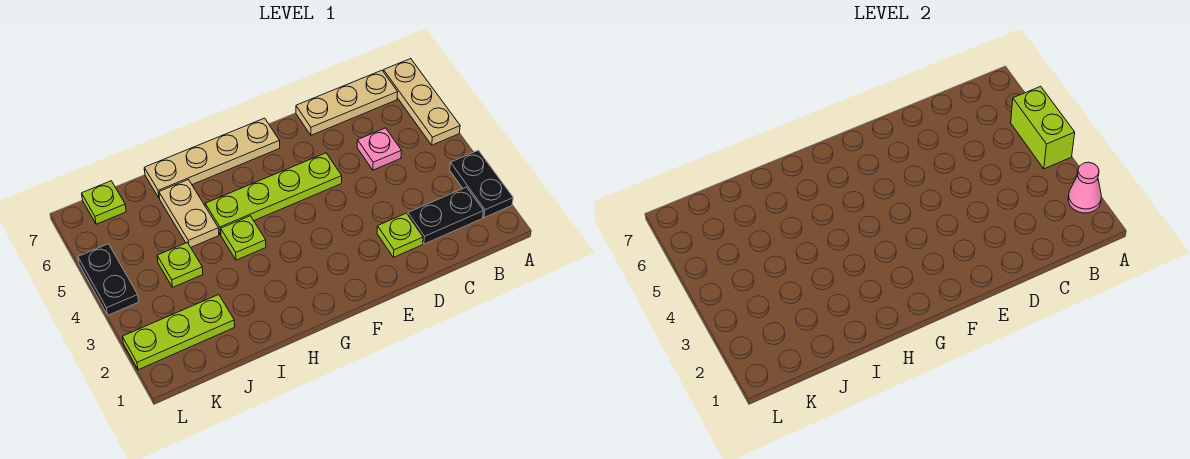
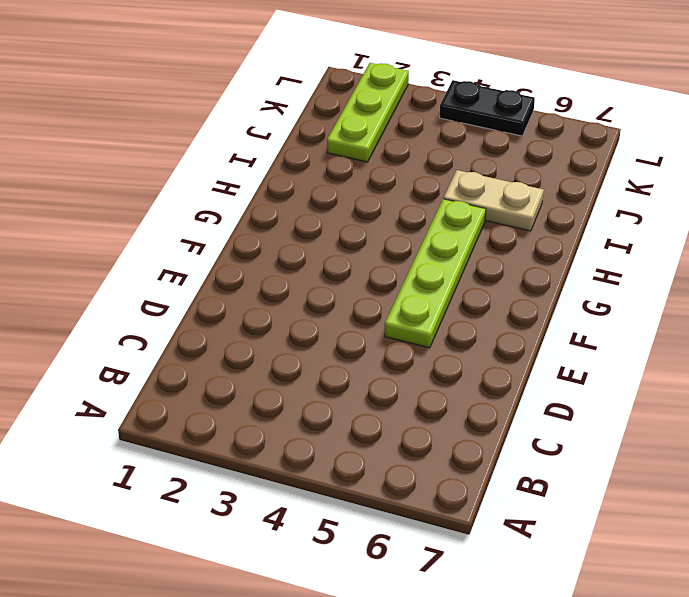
none -> black plate A2:A3 level 1
none -> tan plate A5:A7 level 1
none -> black plate B2:C2 level 1

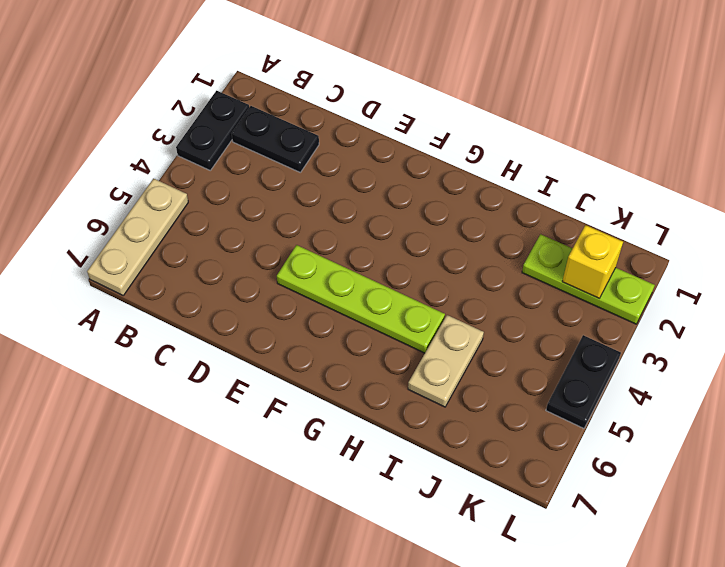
yellow brick K2 level 2 -> none
none -> tan plate B7:D7 level 1
none -> pink plate C5 level 1
none -> lime plate D2 level 1

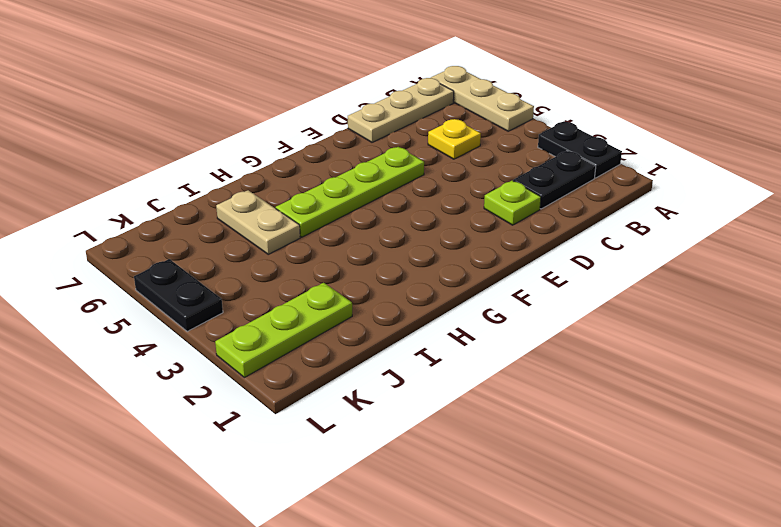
yellow plate C5 level 1 -> pink plate C5 level 1
none -> tan plate F7:I7 level 1
none -> lime plate H4 level 1
none -> lime plate J4 level 1

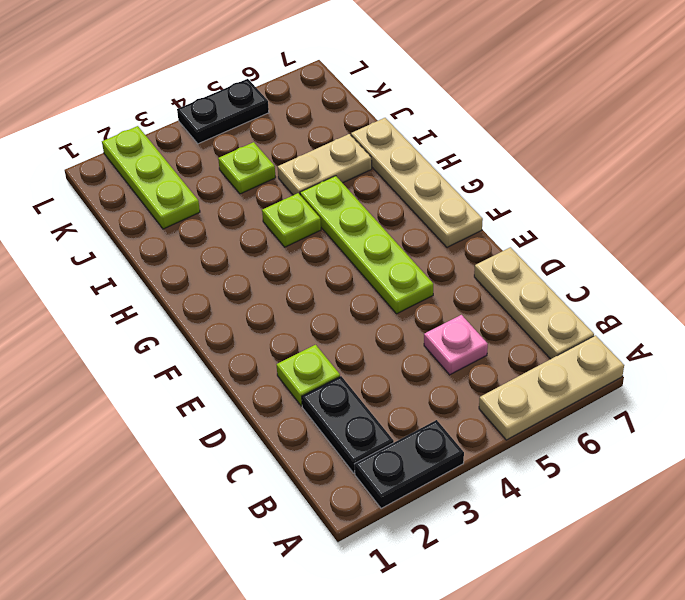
none -> lime plate K7 level 1
none -> pink cone A2 level 2
none -> lime brick A4:A5 level 2

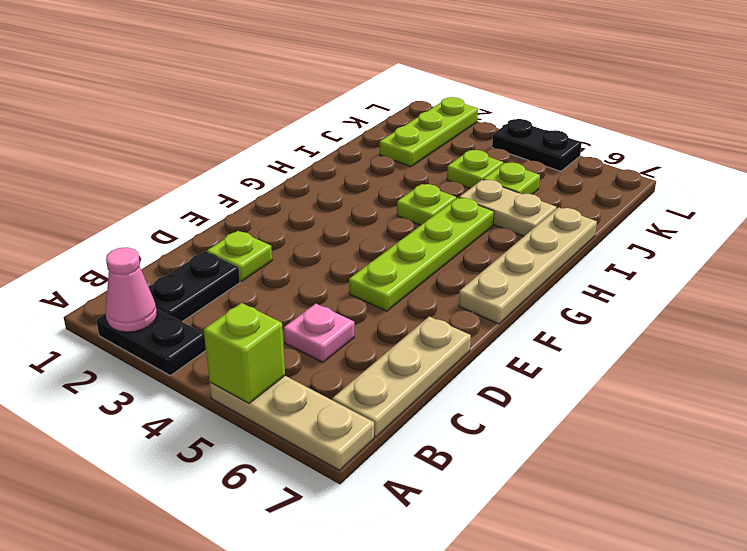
lime brick A5 level 2 -> lime brick A4:A5 level 2
lime plate J5 level 1 -> lime plate K7 level 1

